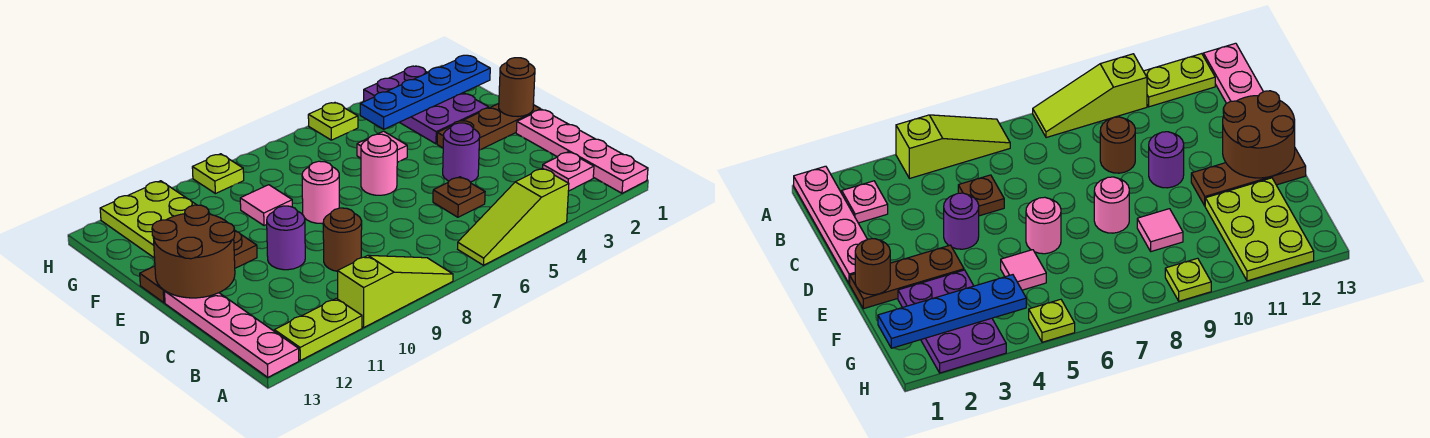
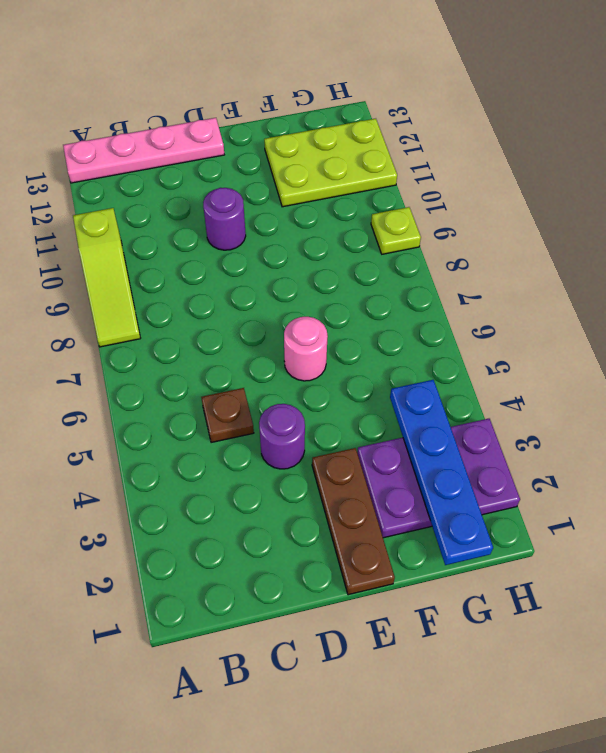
none -> pink plate A1:D1 level 1
none -> lime slope A4:A6 level 1 top 4
none -> lime plate A11:A12 level 1

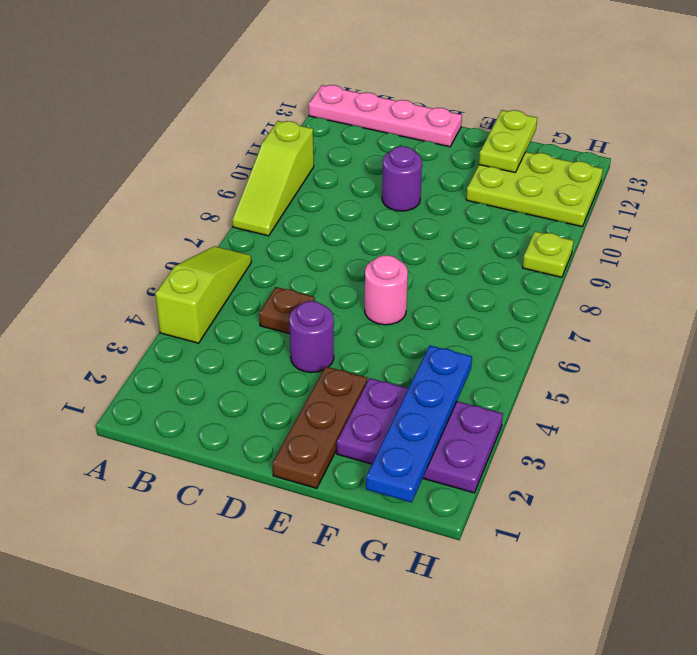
lime plate F12:F13 level 2 -> lime plate A11:A12 level 1
none -> pink plate A1:D1 level 1
none -> pink plate B2 level 1
none -> brown round brick C9 level 1

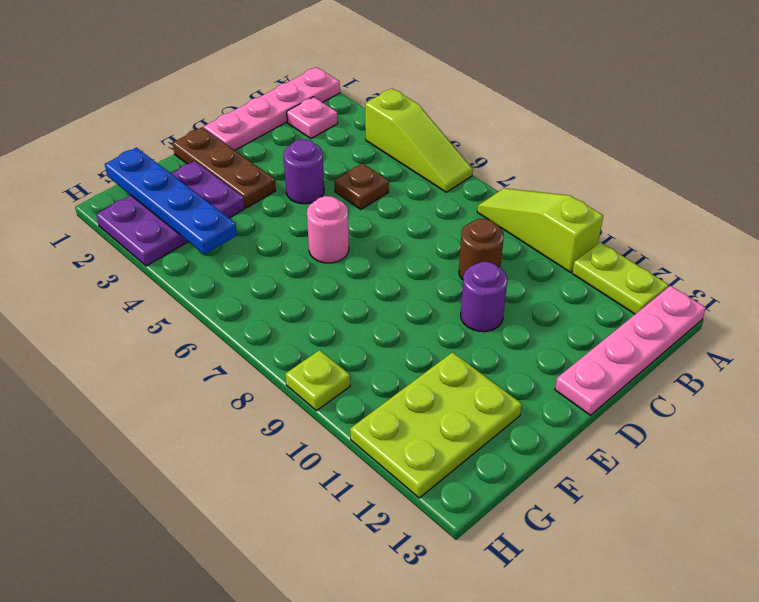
none -> pink round brick E8 level 1
none -> brown plate E11:E13 level 1
none -> pink tile F5 level 1

